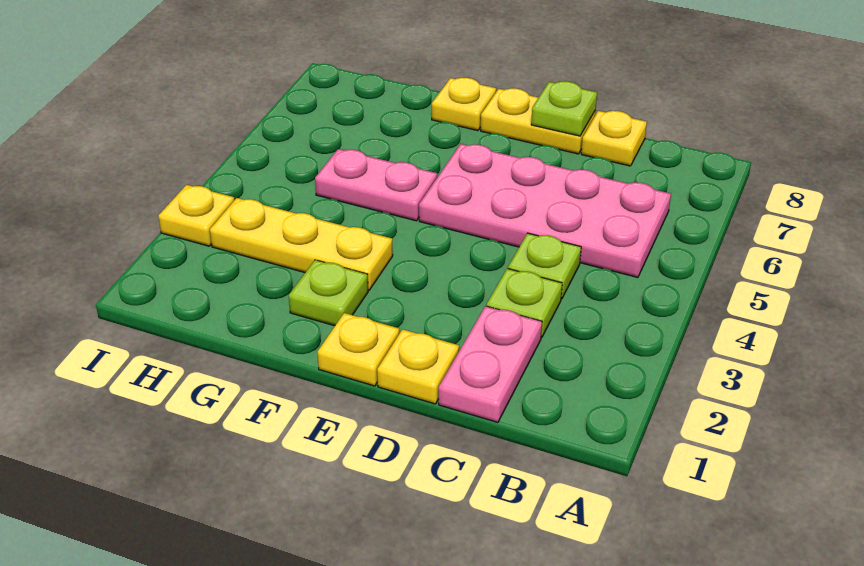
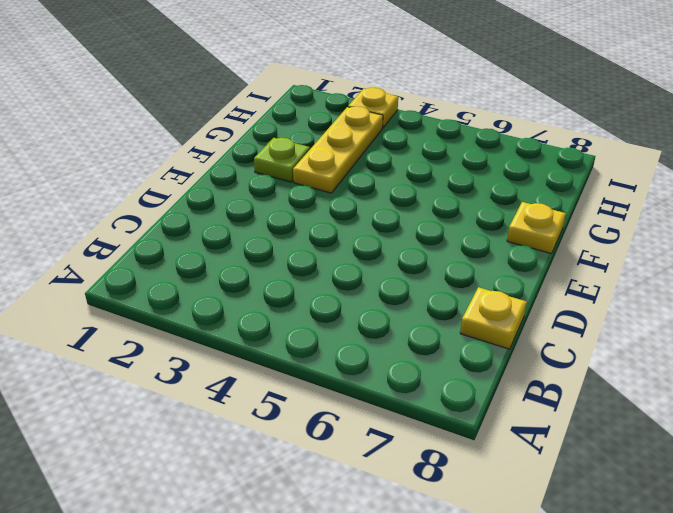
none -> pink plate B5:E6 level 1
none -> pink plate C1:C2 level 1
none -> lime plate C3 level 1

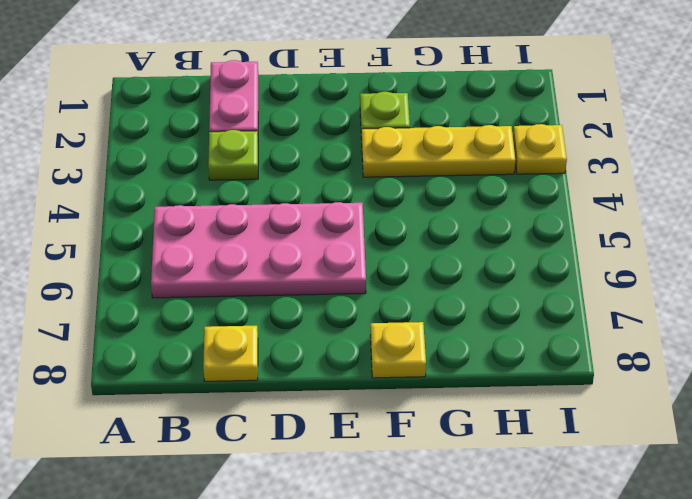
none -> lime plate C4 level 1
none -> yellow plate D1 level 1
none -> yellow plate D8:E8 level 1

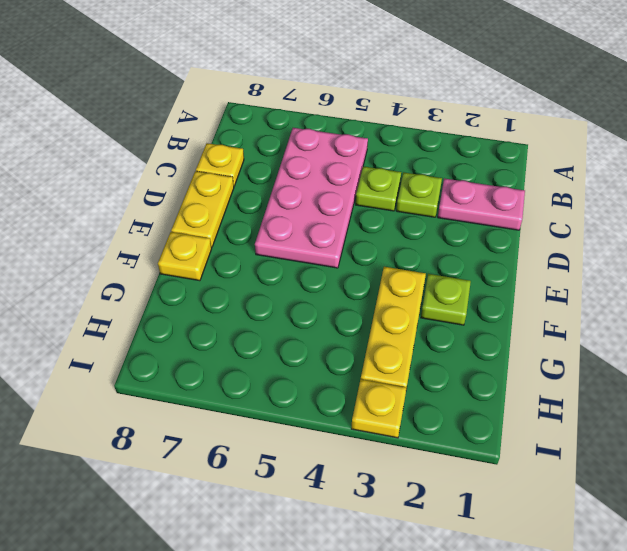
none -> yellow plate D1 level 1
none -> yellow plate E1 level 1
none -> pink plate F5:G5 level 1

